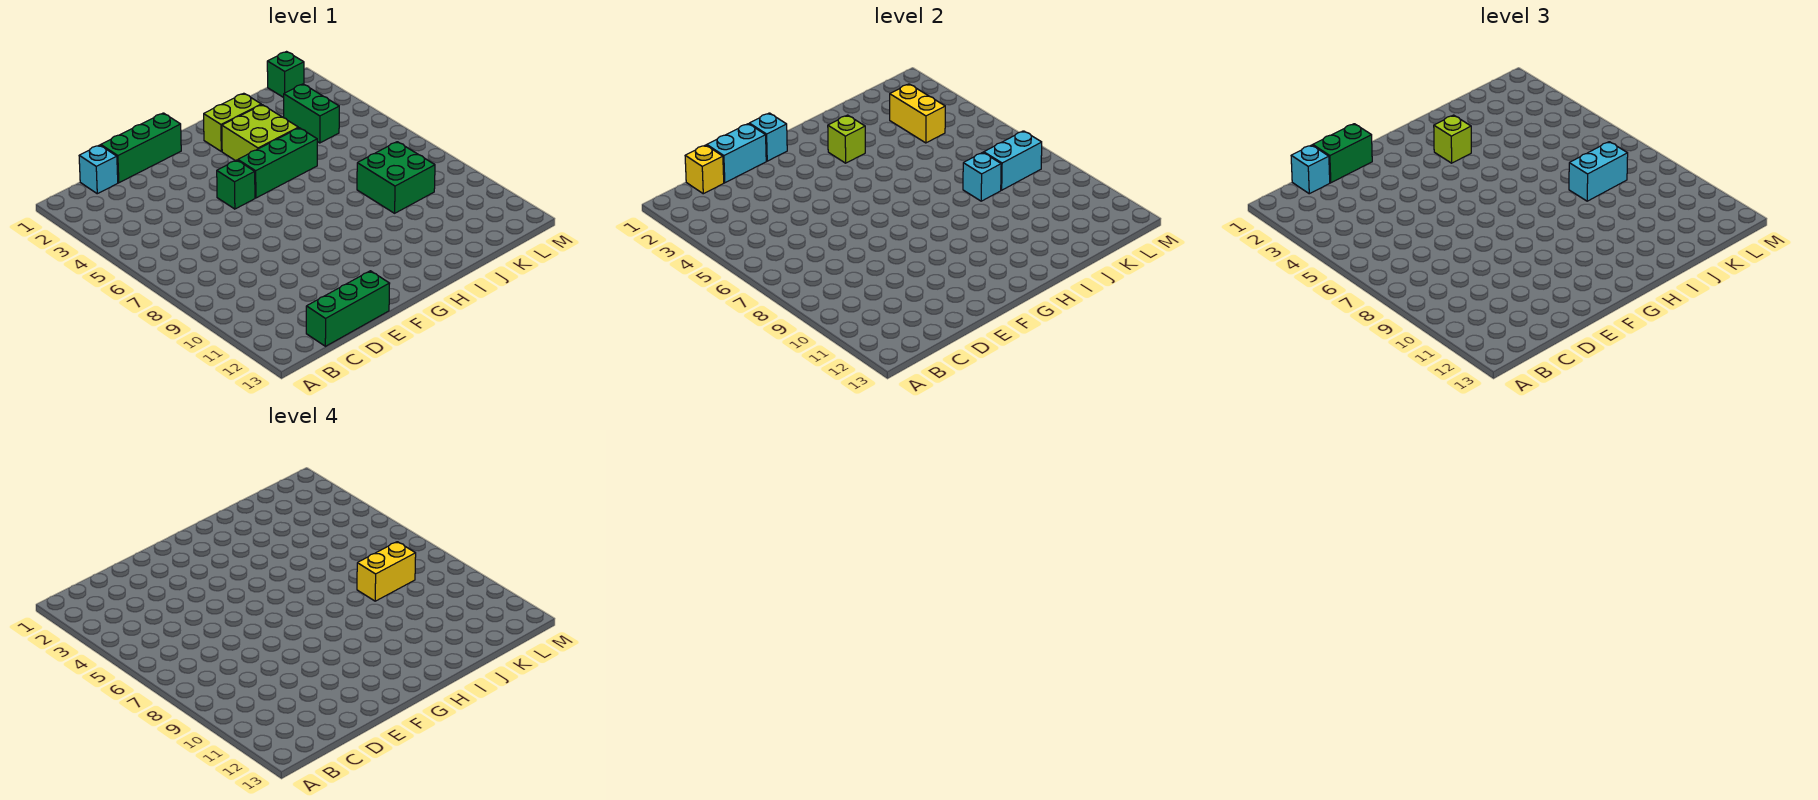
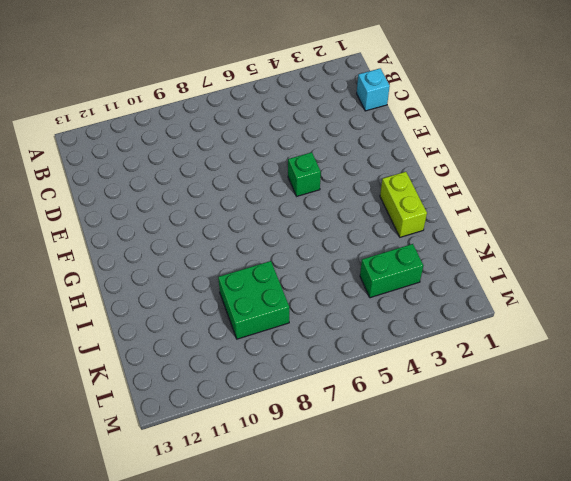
none -> green brick C13:E13 level 1
none -> green brick D1:F1 level 1
none -> green brick G5:I5 level 1

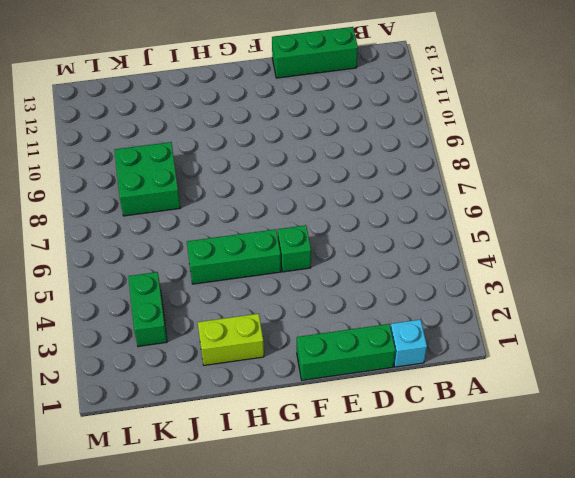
none -> lime brick H3:I4 level 1
none -> green brick L1 level 1
none -> yellow brick C1 level 2

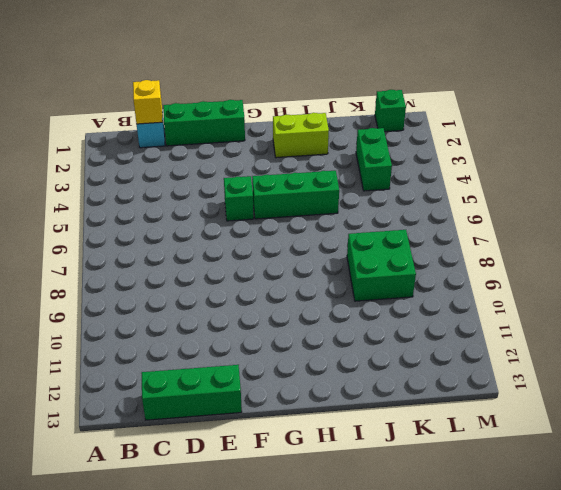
none -> lime brick H3:I4 level 1
none -> cyan brick D1:E1 level 2
none -> cyan brick F1 level 2

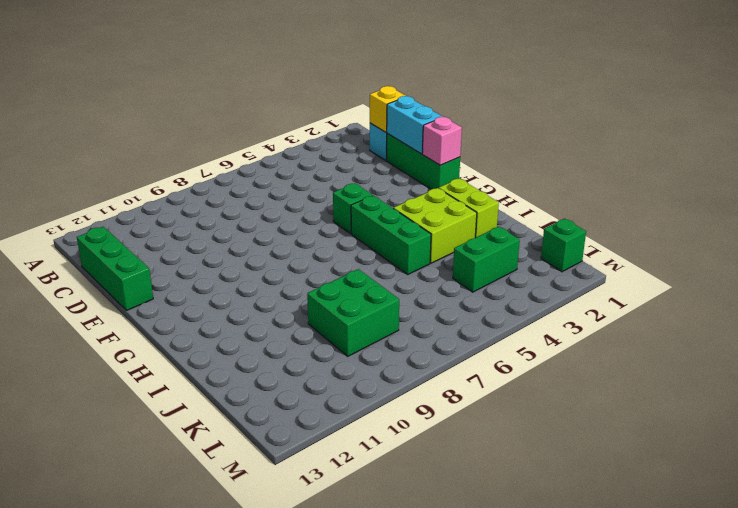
pink brick F1 level 2 -> cyan brick F1 level 2
none -> lime brick H3 level 2
none -> cyan brick J8 level 2
none -> yellow brick K3:K4 level 2

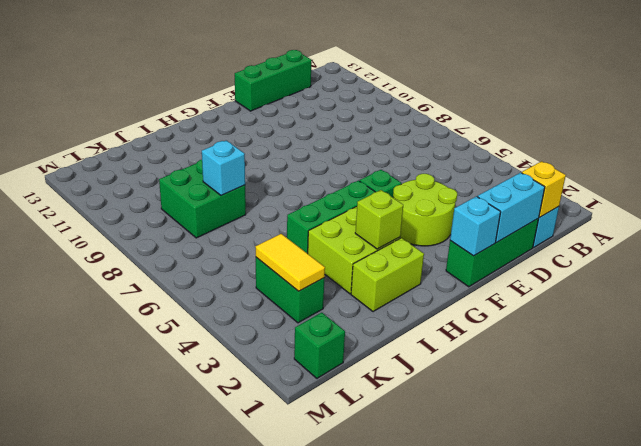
lime round brick E3:F4 level 1 -> none
yellow tile K3:K4 level 2 -> yellow brick K3:K4 level 2
none -> cyan brick K8:L8 level 2
none -> cyan brick C1 level 3
none -> green brick D1:E1 level 3

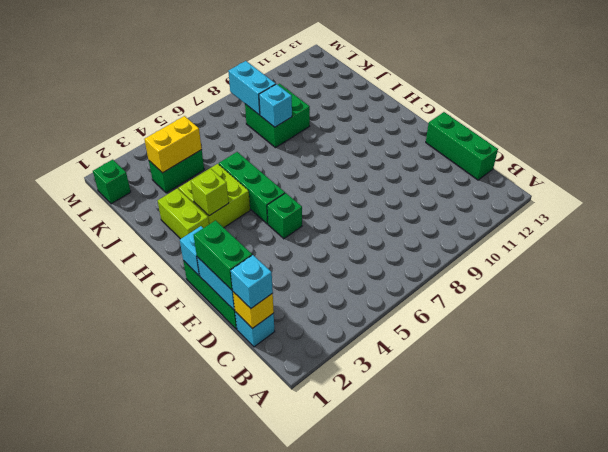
none -> lime brick H3 level 3
none -> cyan brick J8:K8 level 3
none -> yellow brick J8:K8 level 4

